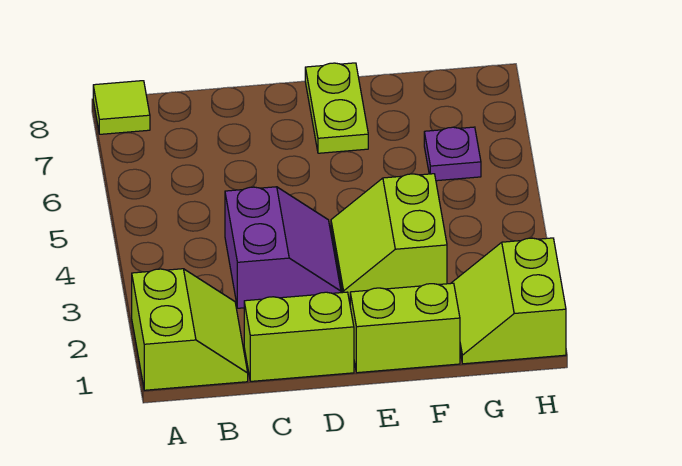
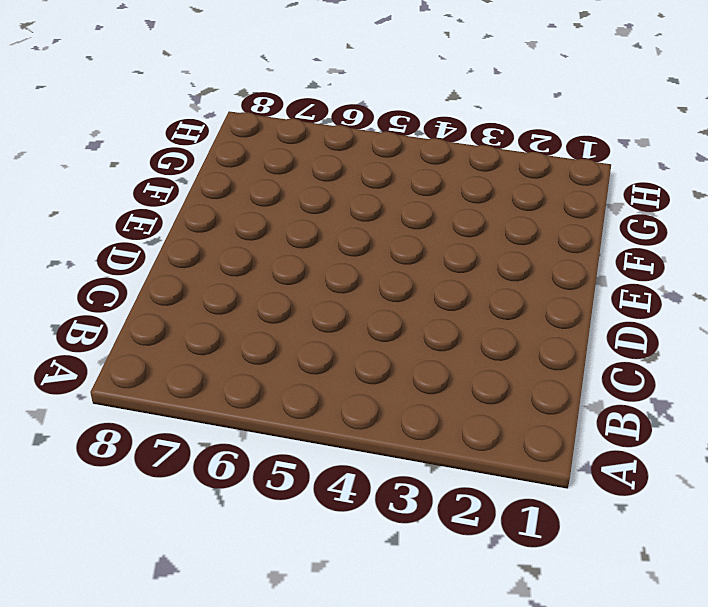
none -> lime slope A1:B2 level 1 top A
none -> lime tile A8 level 1

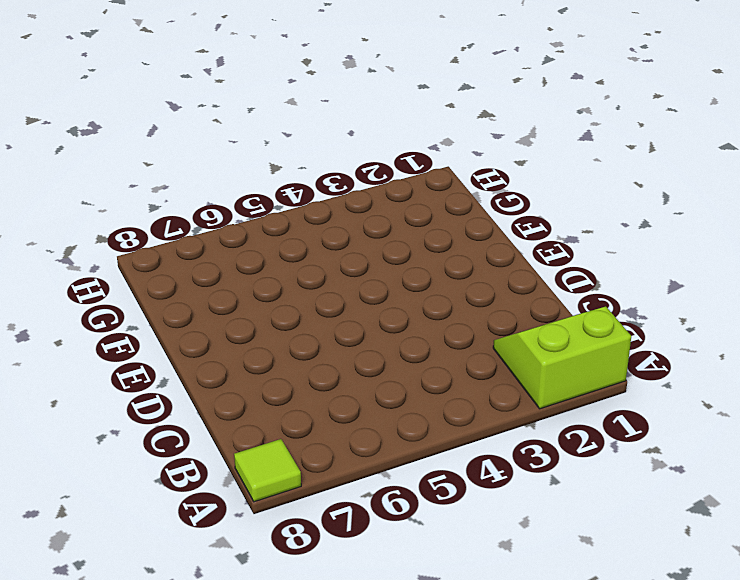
none -> lime brick C1:D1 level 1
none -> purple slope C3:D4 level 1 top C

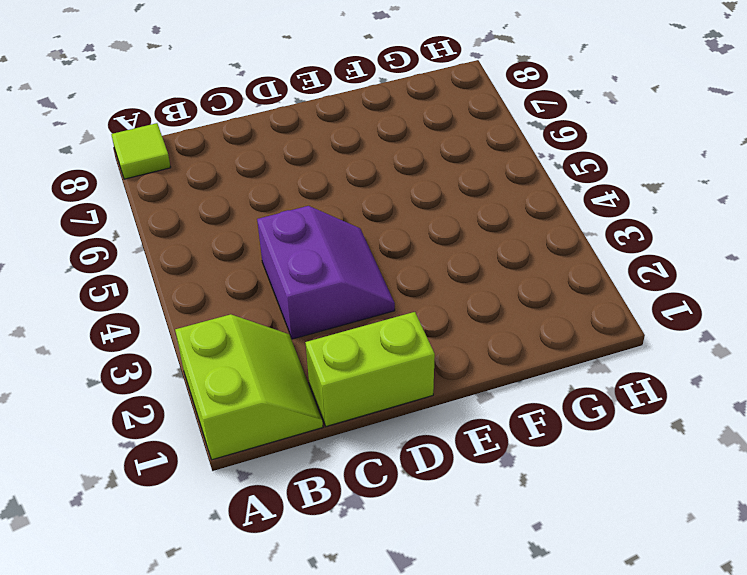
none -> lime brick E1:F1 level 1
none -> lime slope E3:F4 level 1 top F

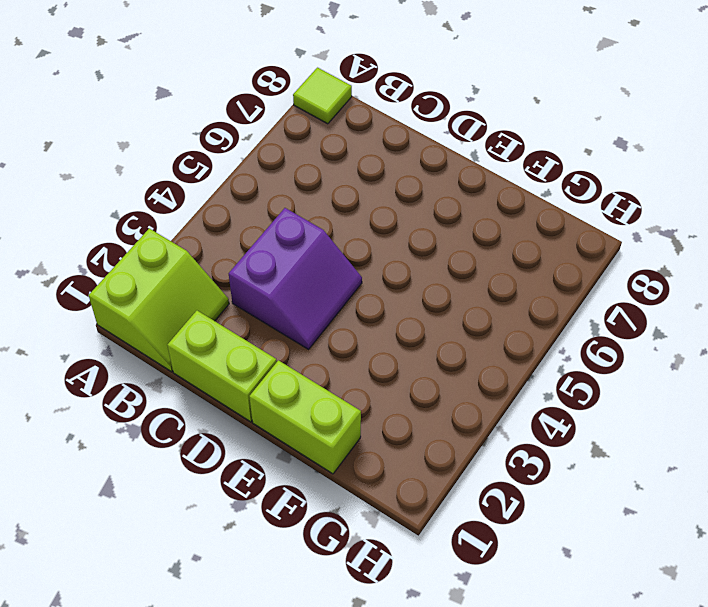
none -> lime slope E3:F4 level 1 top F
none -> lime plate E7:E8 level 1

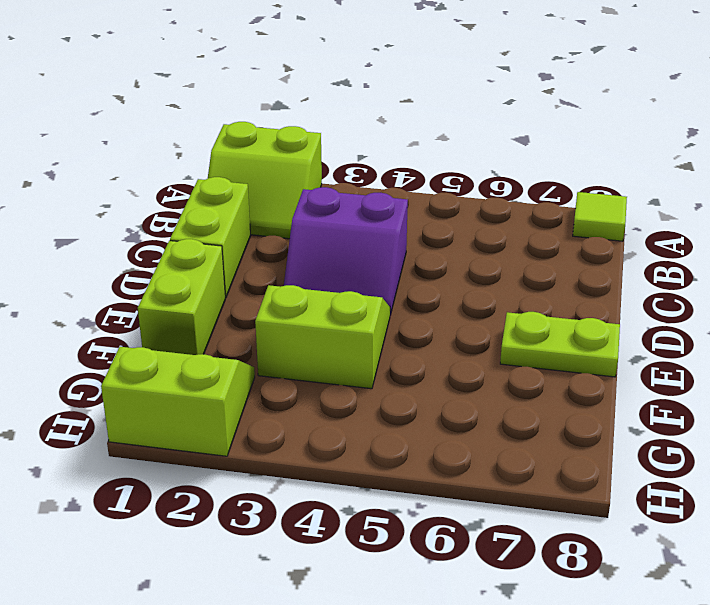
none -> purple plate G6 level 1

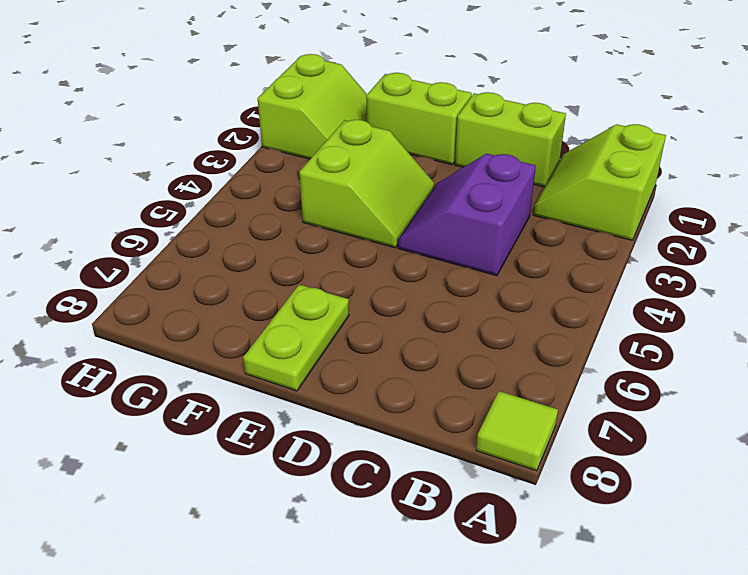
none -> purple plate G6 level 1

